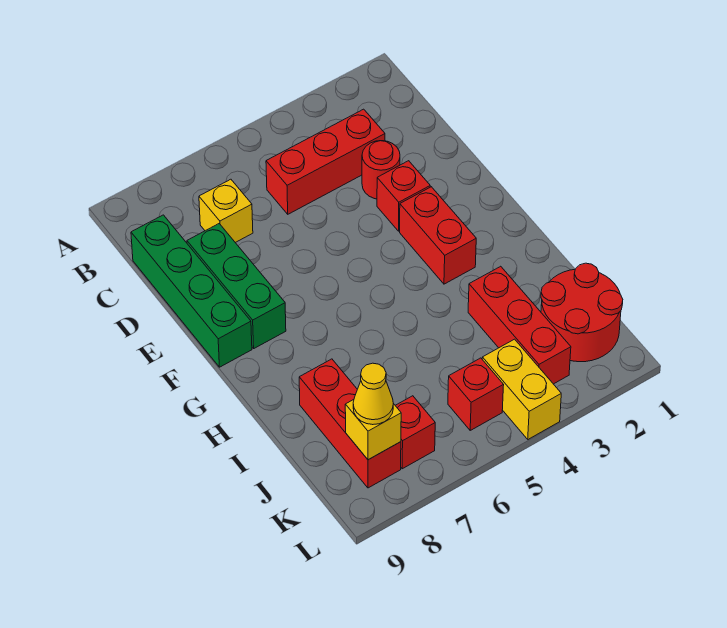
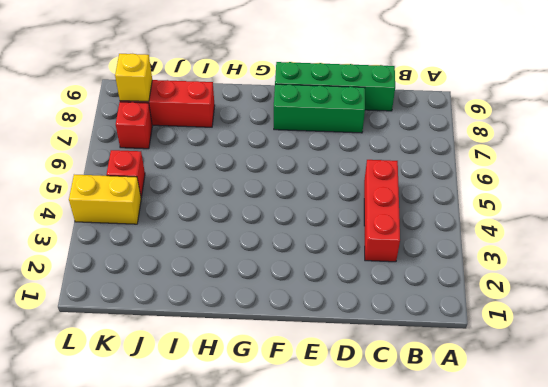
none -> yellow brick C7 level 1
none -> red round brick D3 level 1
none -> red brick E3 level 1

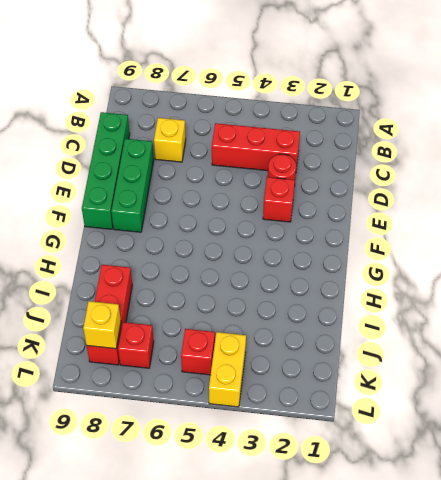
none -> red brick F3:G3 level 1
none -> red brick I3:K3 level 1
none -> red round brick J1:K2 level 1

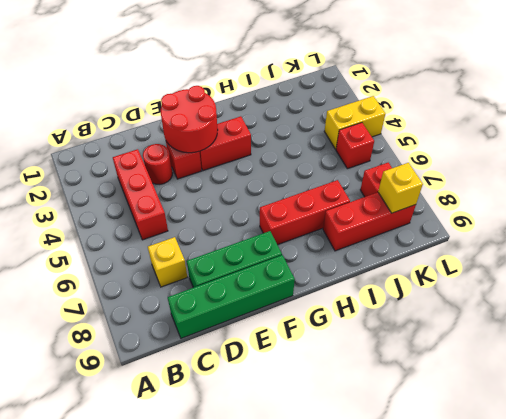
red round brick E2:F3 level 2 -> red round brick J1:K2 level 1
red brick G7:I7 level 1 -> red brick I3:K3 level 1
none -> yellow cone K8 level 3

